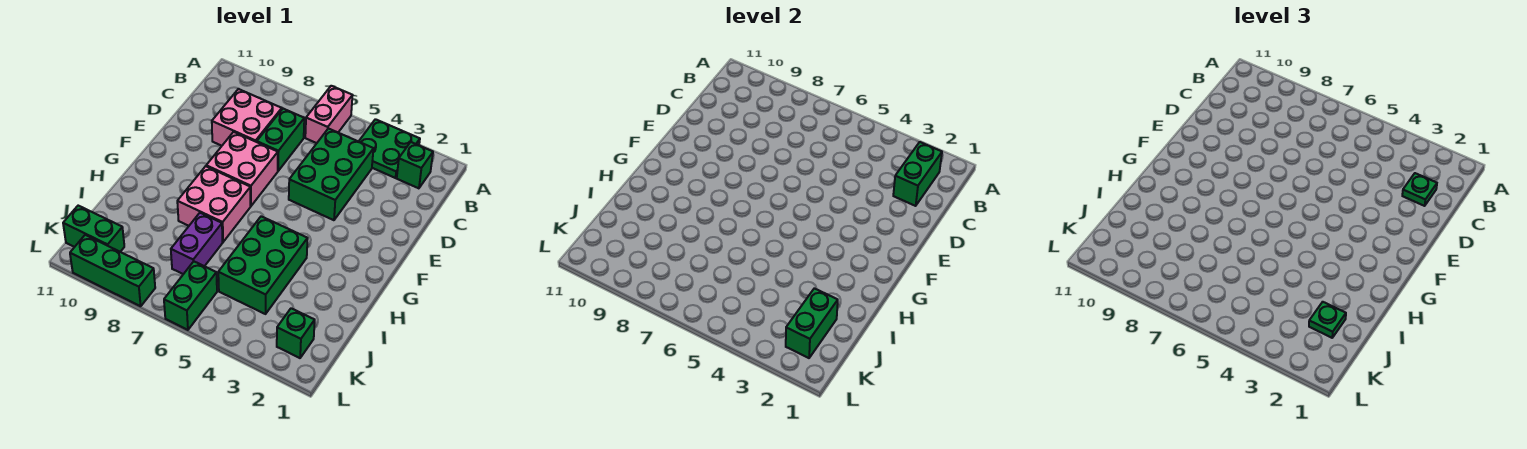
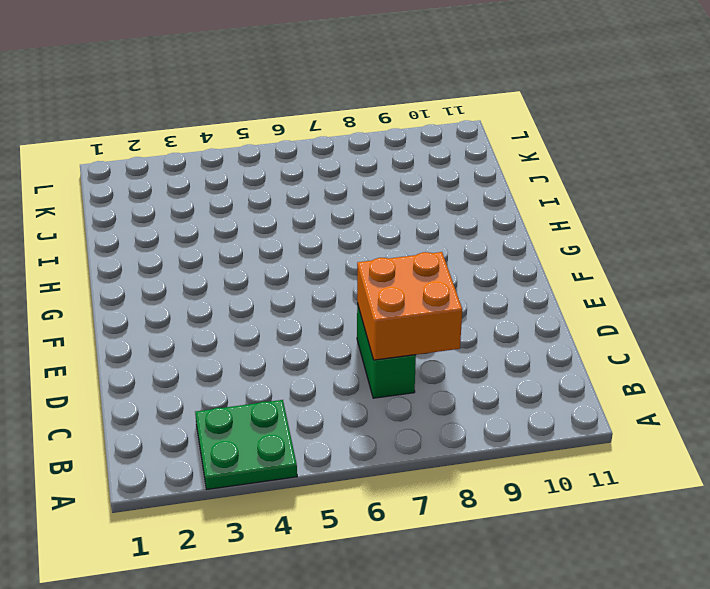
orange brick C7:D8 level 2 -> none
none -> pink brick A6:B6 level 1
none -> green brick B2 level 1
none -> green brick C4:E5 level 1

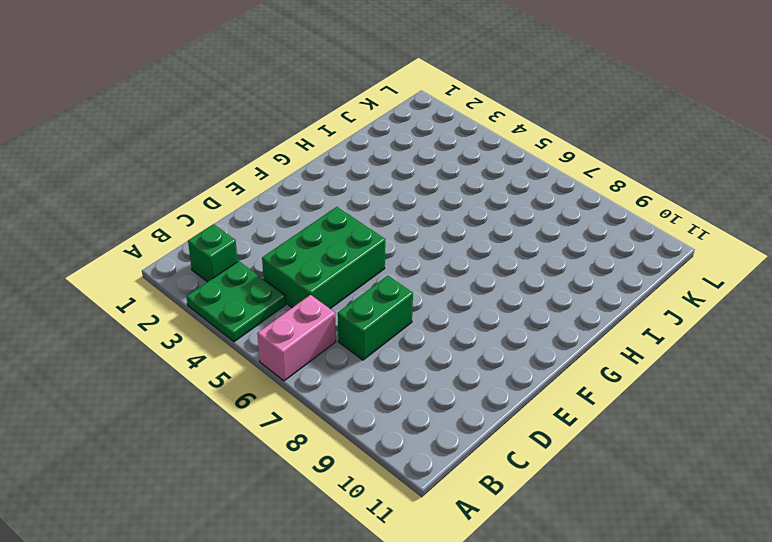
none -> pink brick C8:D9 level 1
none -> pink brick E7:F8 level 1
none -> pink brick G7:H8 level 1

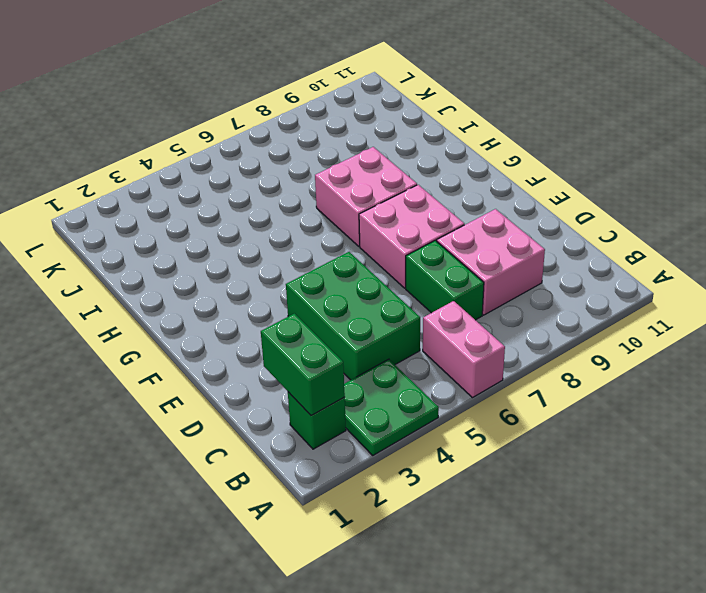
none -> green brick H4:J5 level 1
none -> purple brick I7:J7 level 1
none -> green brick K2 level 1

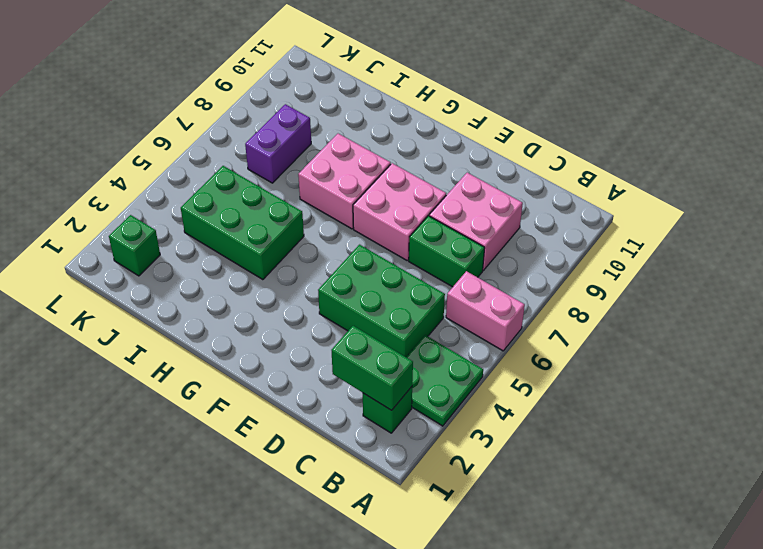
purple brick J7:J8 level 1 -> purple brick I7:J7 level 1
none -> green brick K6:L6 level 1
none -> green brick K10:K11 level 1
none -> green brick L8:L10 level 1

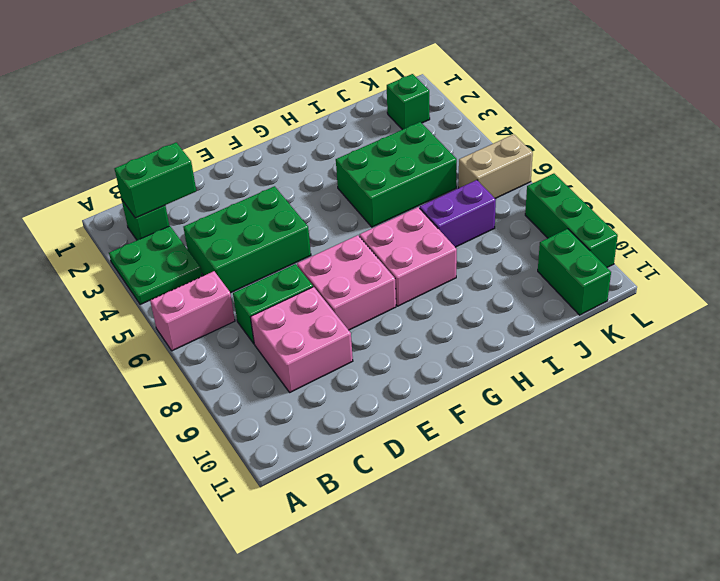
tan brick K6:L6 level 1 -> green brick K6:L6 level 1
none -> green brick J2:K2 level 2
none -> green plate C2 level 3
none -> green plate J2 level 3

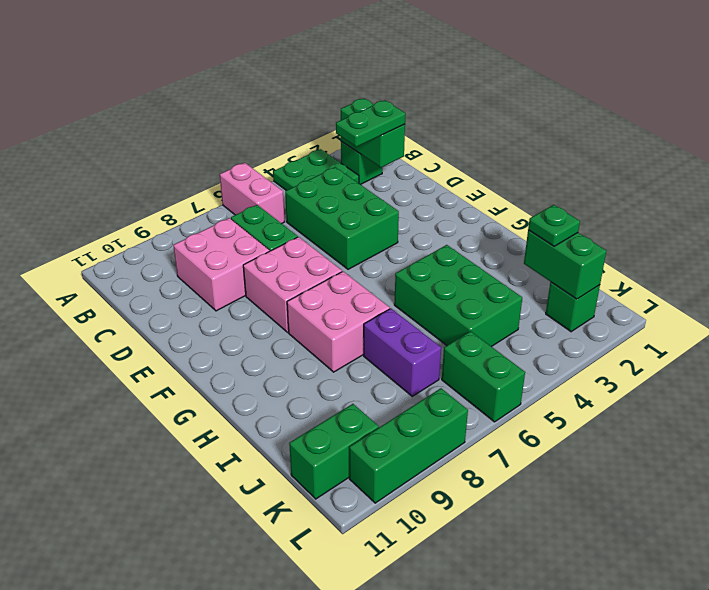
green plate C2:C3 level 3 -> green plate C2 level 3

